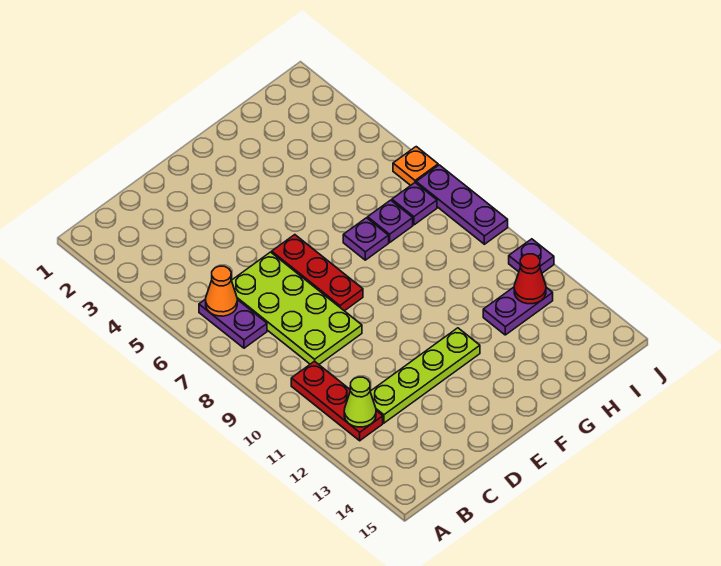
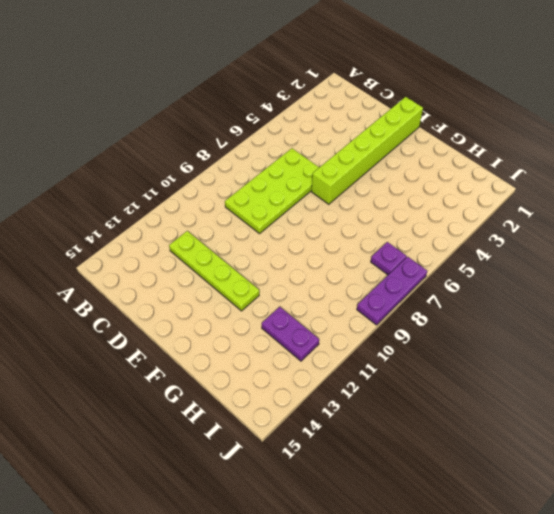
lime brick E1:E6 level 1 -> red plate E6:E8 level 1
none -> purple plate B6:B7 level 1
none -> red plate B10:B12 level 1
none -> purple plate G7 level 1

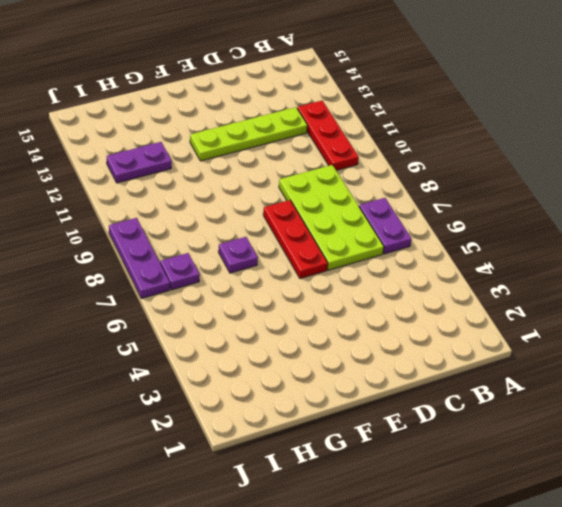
none -> purple plate H7 level 1
none -> orange plate J6 level 1
none -> purple plate J11 level 1

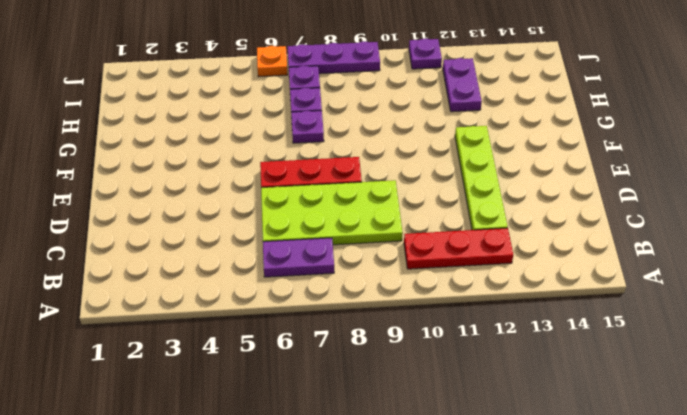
none -> orange cone B6 level 2
none -> lime cone B12 level 2
none -> red cone I12 level 2

